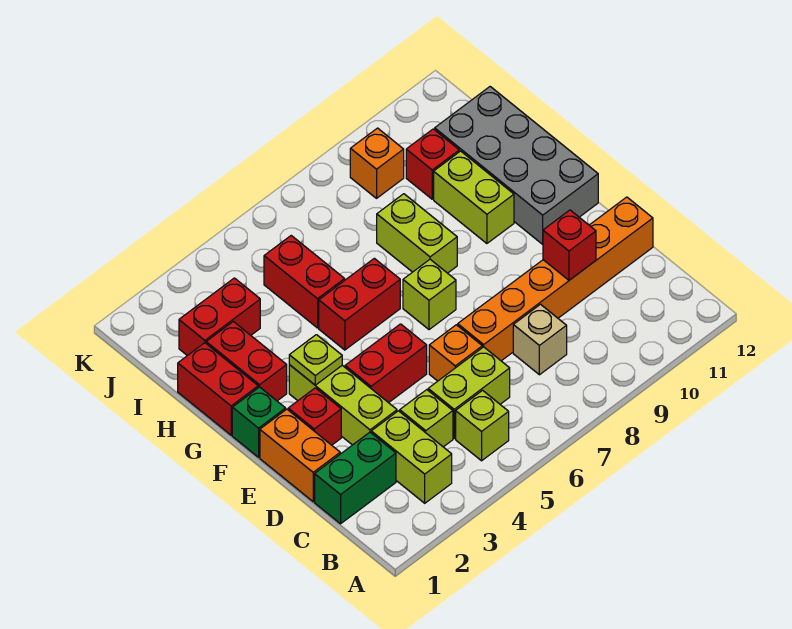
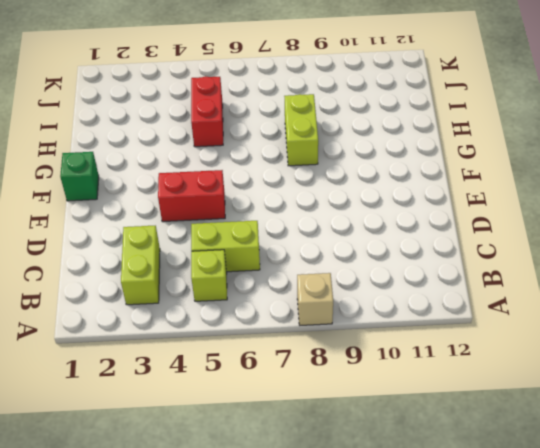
tan brick A8 level 1 -> tan brick C8 level 1
none -> green brick C1:C2 level 1
none -> lime brick C4 level 1
none -> orange brick D1:E1 level 1

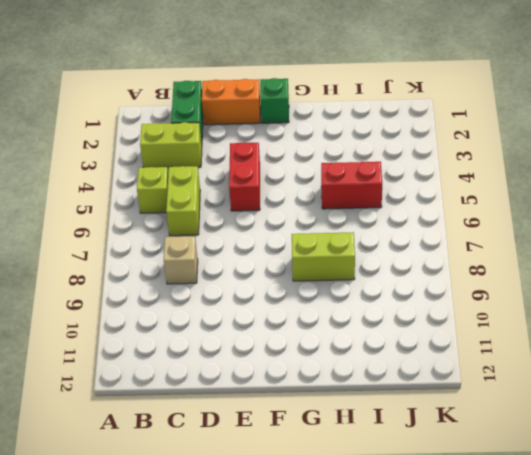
none -> lime brick C4 level 1
none -> lime brick D3:F3 level 1
none -> orange brick D6 level 1

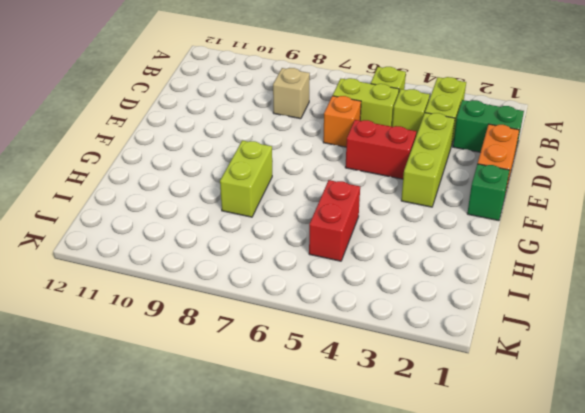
none -> orange brick D7:D12 level 1
none -> red brick E2 level 1
none -> lime brick F7 level 1

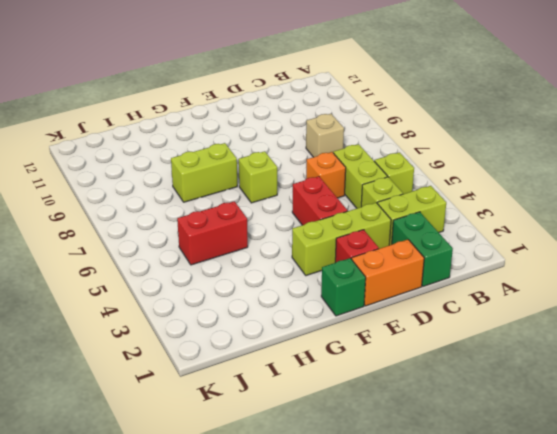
none -> orange brick D7:D12 level 1
none -> grey brick F11:I12 level 1
none -> red brick G1:H1 level 1

